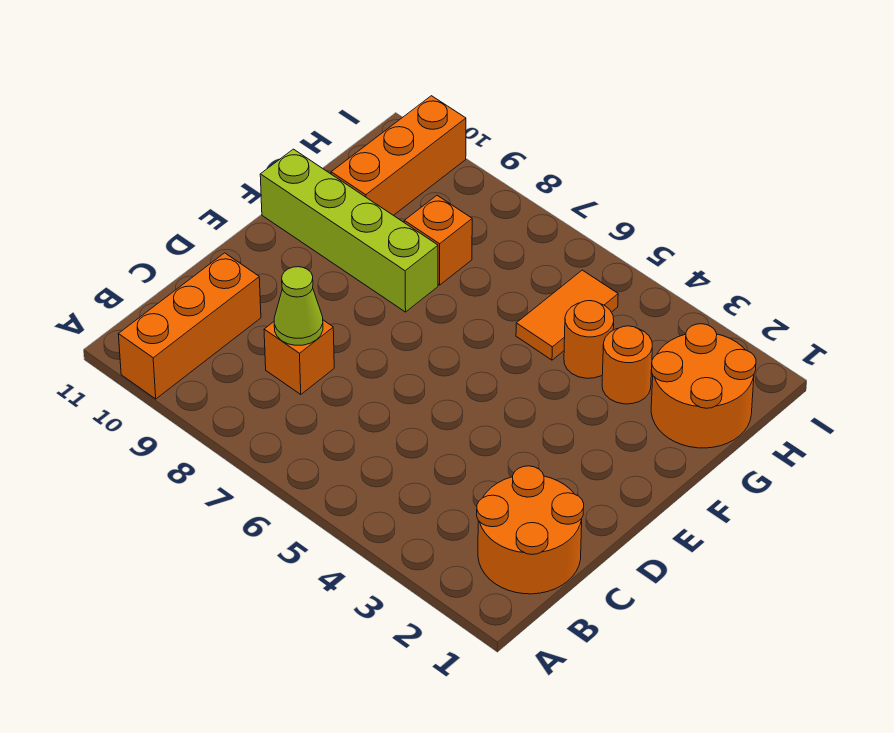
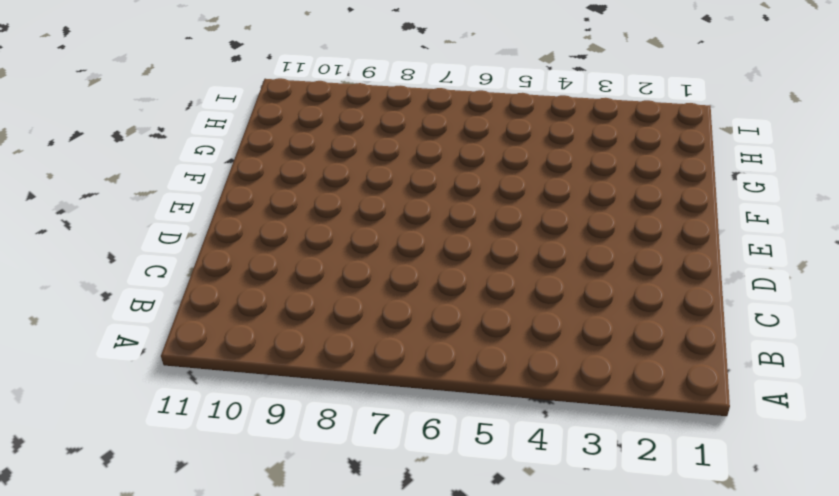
none -> orange brick A10:C10 level 1
none -> orange round brick B1:C2 level 1

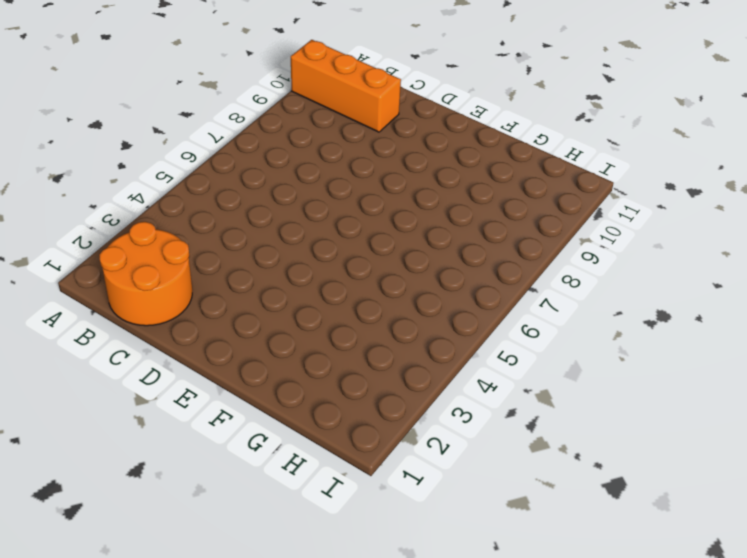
none -> orange brick C8 level 1
none -> lime brick F8:F11 level 1

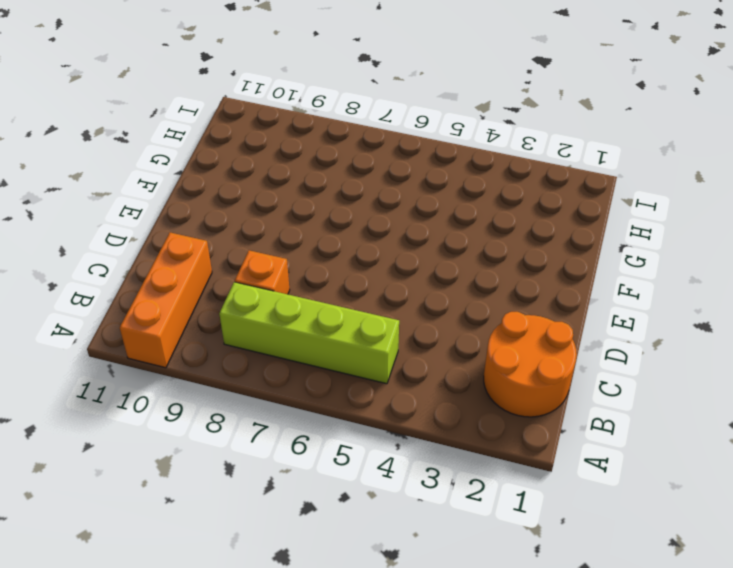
lime brick B5:B8 level 1 -> lime brick F8:F11 level 1
none -> orange round brick G1:H2 level 1
none -> orange round brick G3 level 1

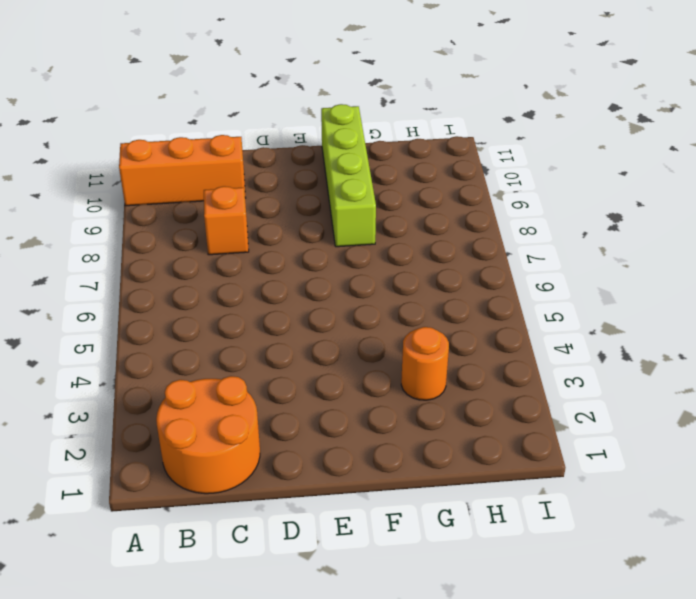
none -> orange round brick G1:H2 level 1
none -> orange round brick G4 level 1

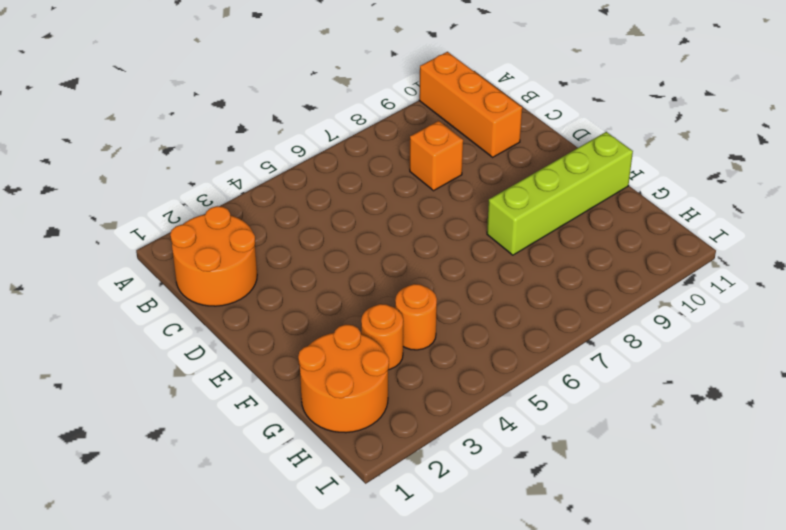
none -> orange tile G5:H5 level 1
none -> orange brick G8 level 1

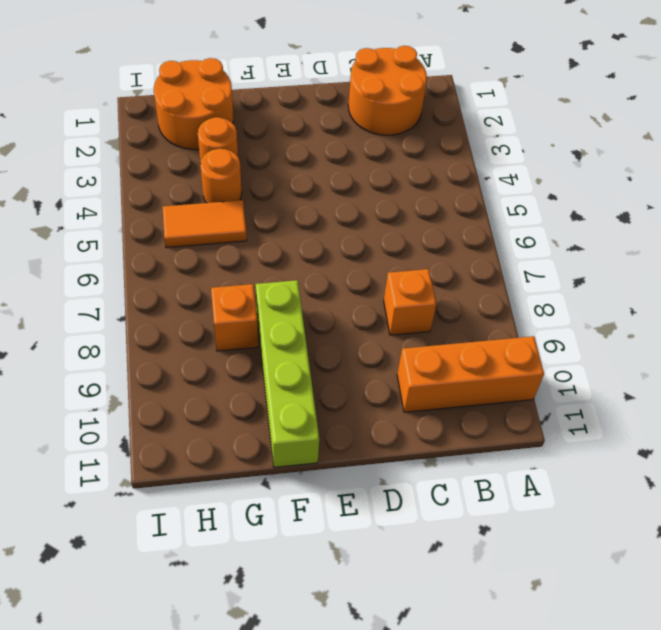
none -> orange brick G10:I10 level 1
none -> lime cone C8 level 2

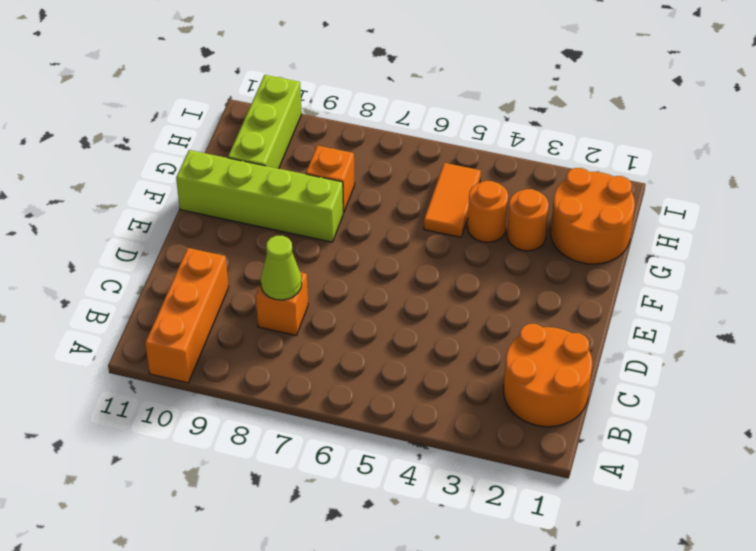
lime brick G10:I10 level 1 -> orange brick G10:I10 level 1

